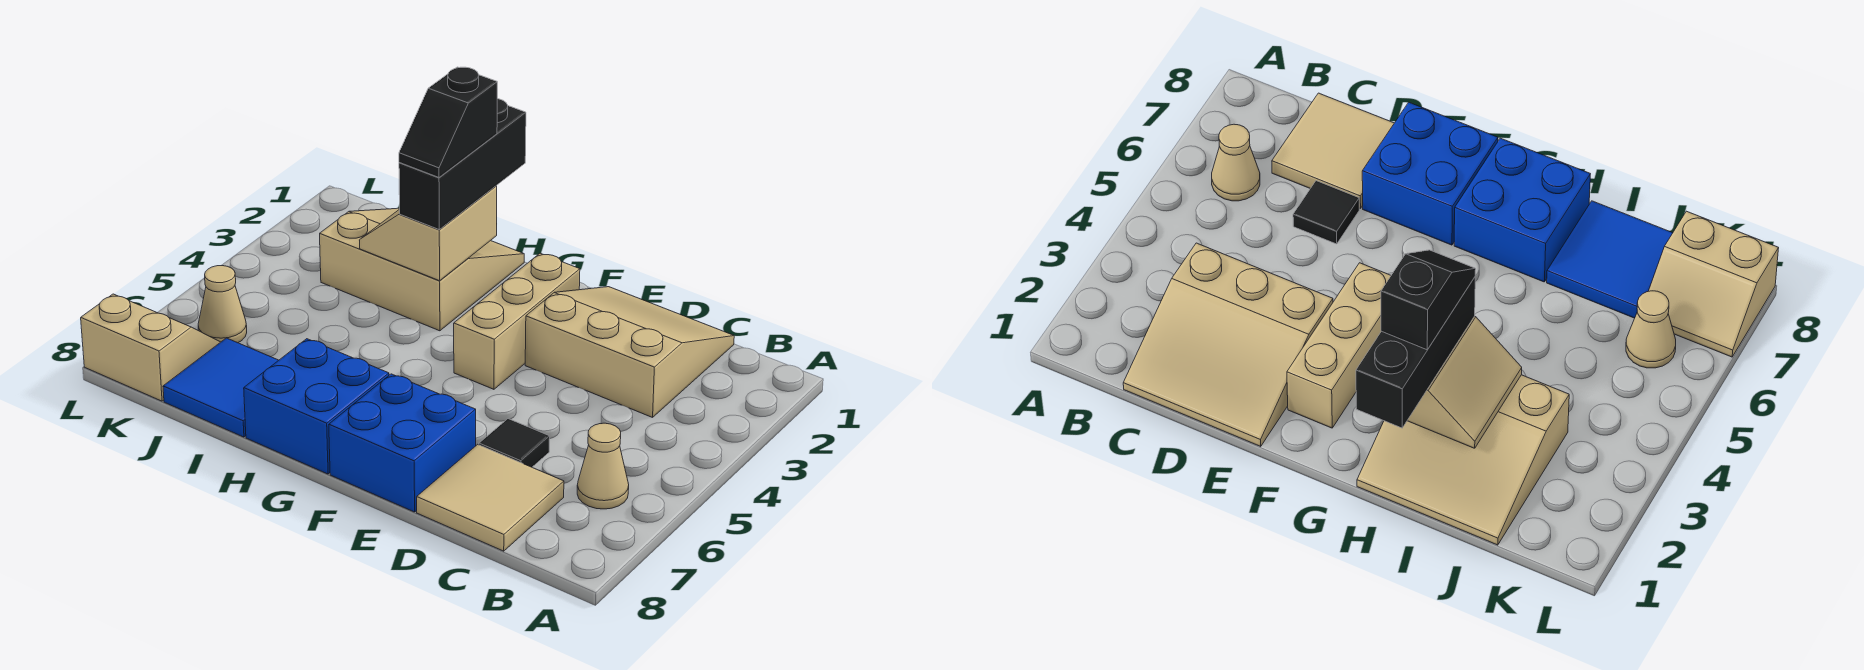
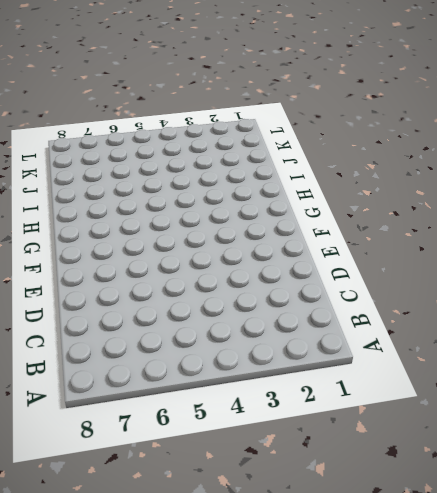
none -> tan cone B6 level 1
none -> tan slope C1:E3 level 1 top 3
none -> tan tile C7:D8 level 1

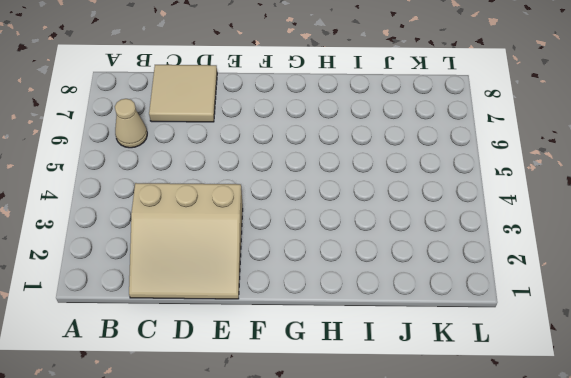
none -> black tile D6 level 1
none -> blue brick E7:F8 level 1
none -> tan brick F2:F4 level 1

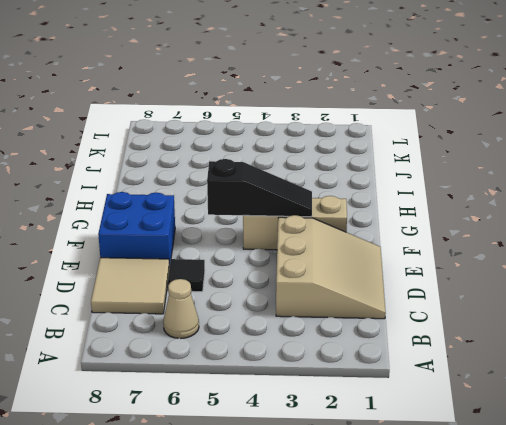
black slope F3:F5 level 2 top 5 -> none
none -> blue brick G7:H8 level 1
none -> tan slope H1:J3 level 1 top 3
none -> blue tile I7:J8 level 1

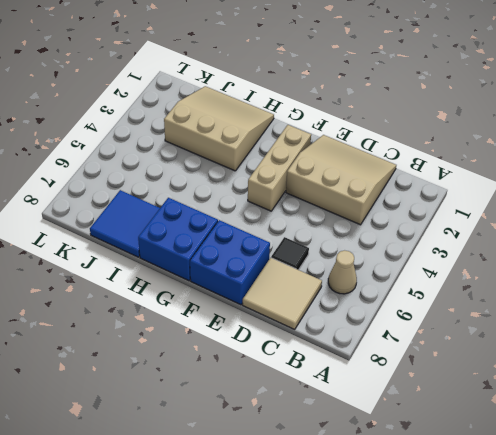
none -> tan cone K6 level 1
none -> tan slope K7:L8 level 1 top 8
none -> tan slope H2:I3 level 2 top H

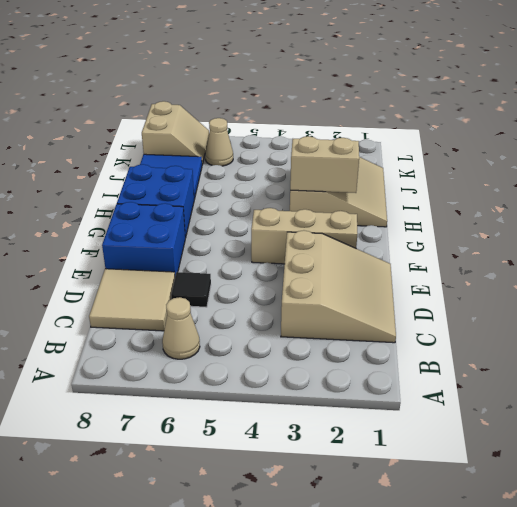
none -> black brick H1:H3 level 3
none -> black slope H2:H3 level 4 top 2

